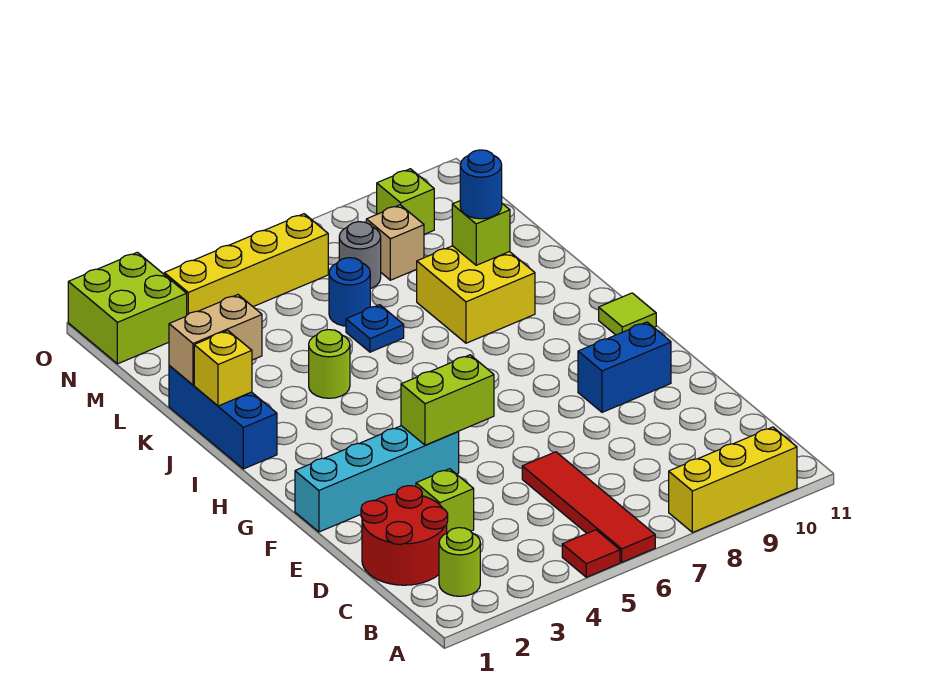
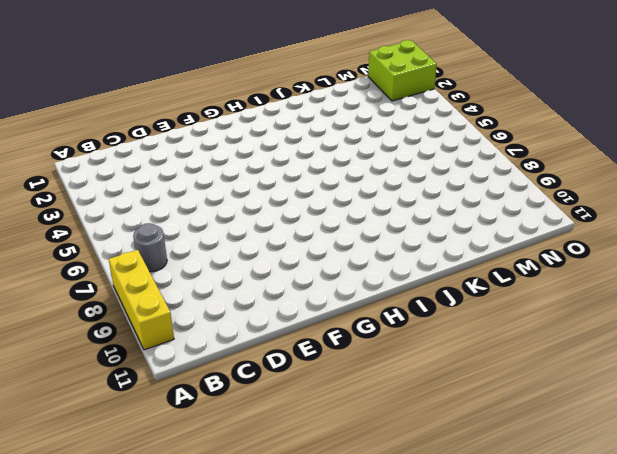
grey round brick B7 level 1 -> grey round brick M7 level 1
none -> red tile A5 level 1
none -> red tile A6:D6 level 1
none -> lime round brick B2 level 1

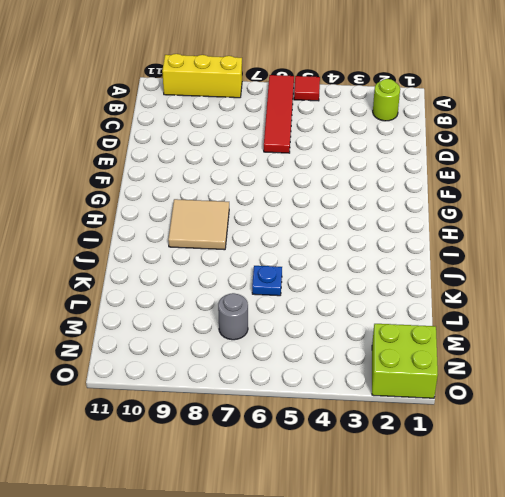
tan tile H8:I9 level 1 -> none
none -> red round brick C1:D2 level 1
none -> lime brick D3 level 1
none -> cyan brick F1:F4 level 1

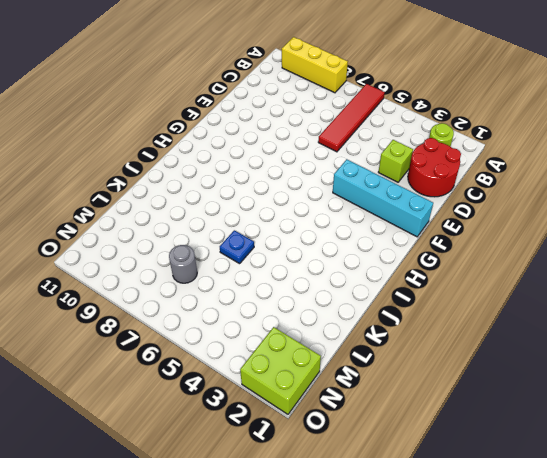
none -> red tile A5 level 1
none -> blue brick F9:F10 level 1
none -> lime tile H11 level 1

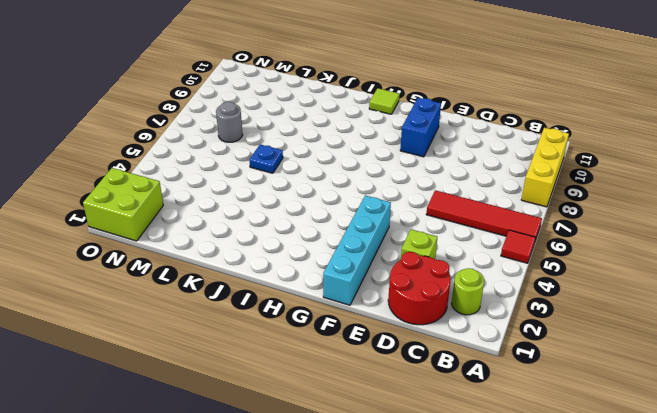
none -> blue brick I1:K1 level 1
none -> lime round brick J4 level 1
none -> yellow brick J8:K9 level 1

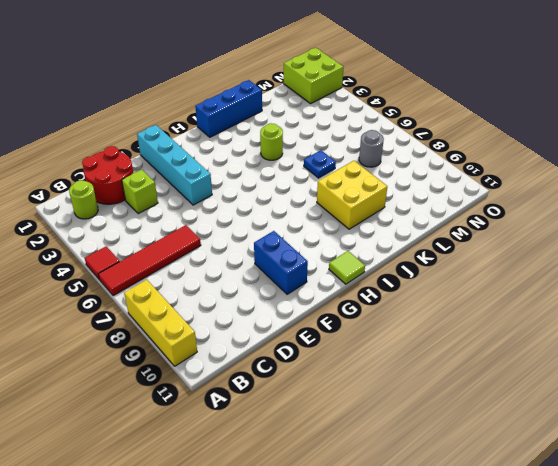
none -> blue round brick L6 level 1
none -> tan brick M8 level 1
none -> yellow brick N3:N6 level 1

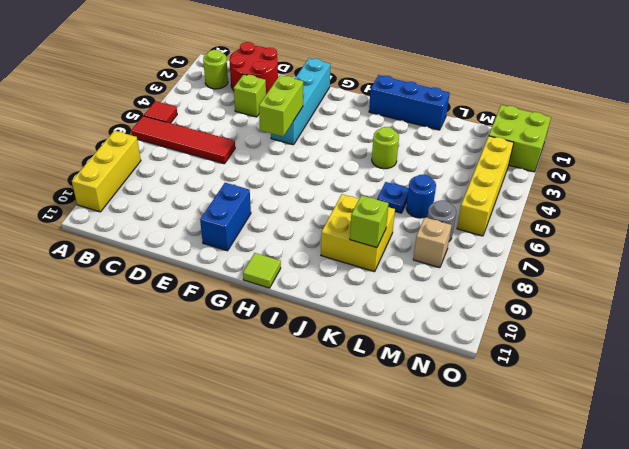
none -> lime brick N9 level 1
none -> yellow brick J1 level 2
none -> tan brick K1:K2 level 2

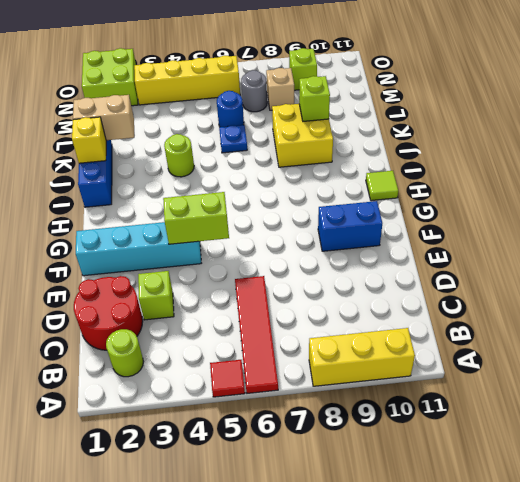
none -> blue round brick K9 level 3

